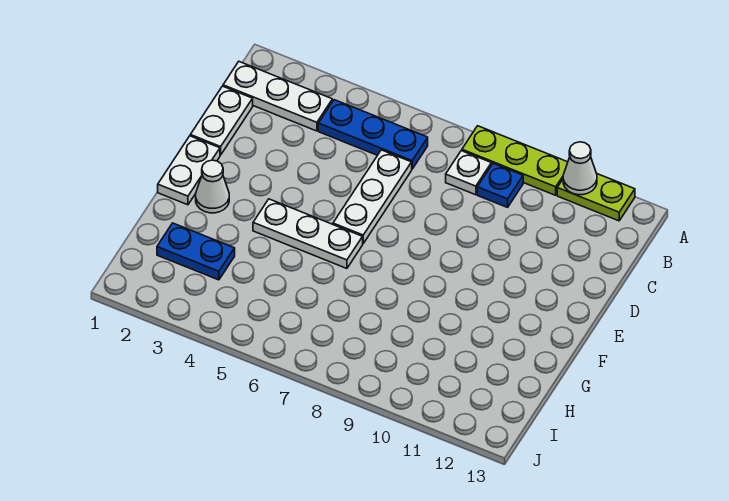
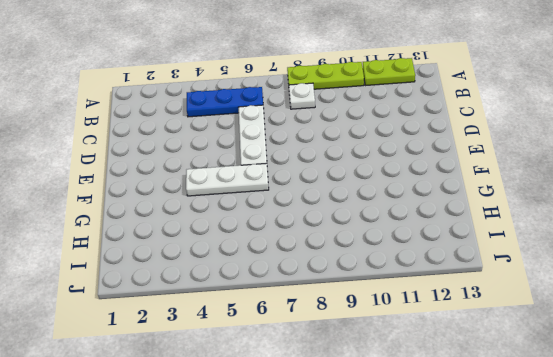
none -> white plate B1:B3 level 1
none -> blue plate B9 level 1
none -> white plate C1:D1 level 1

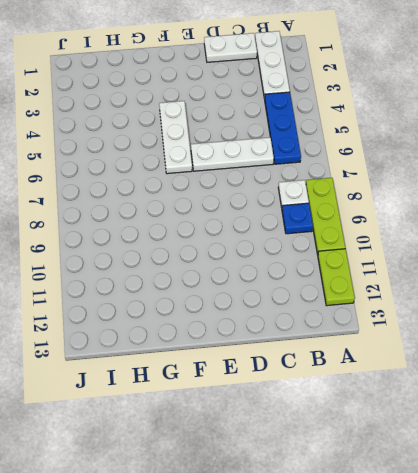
none -> white plate E1:F1 level 1
none -> white cone F2 level 1
none -> blue plate H2:H3 level 1

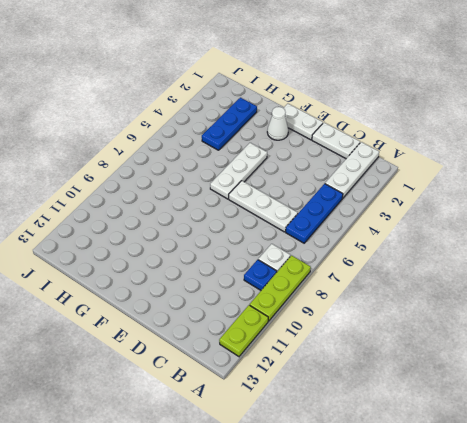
blue plate H2:H4 level 1 -> blue plate H2:H3 level 1
none -> white cone A11 level 2

